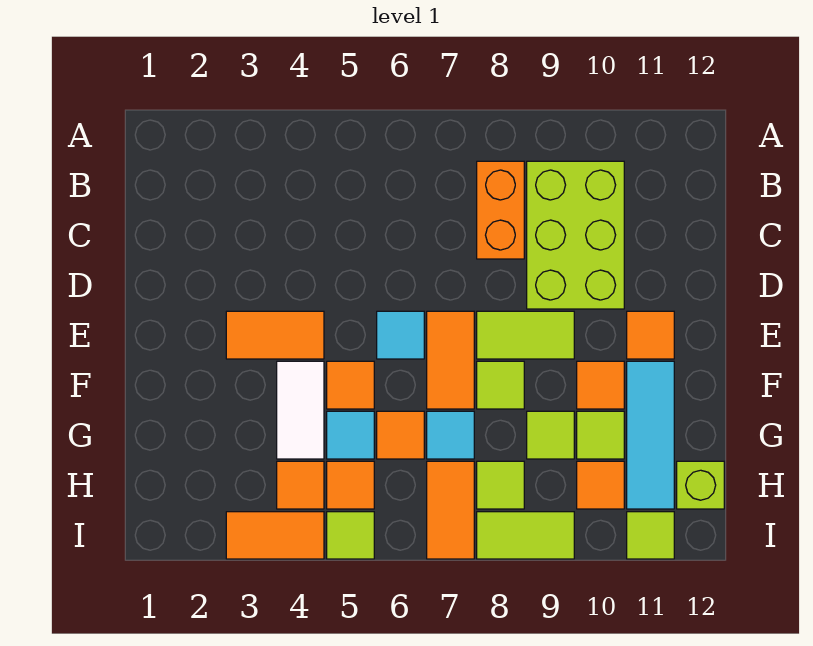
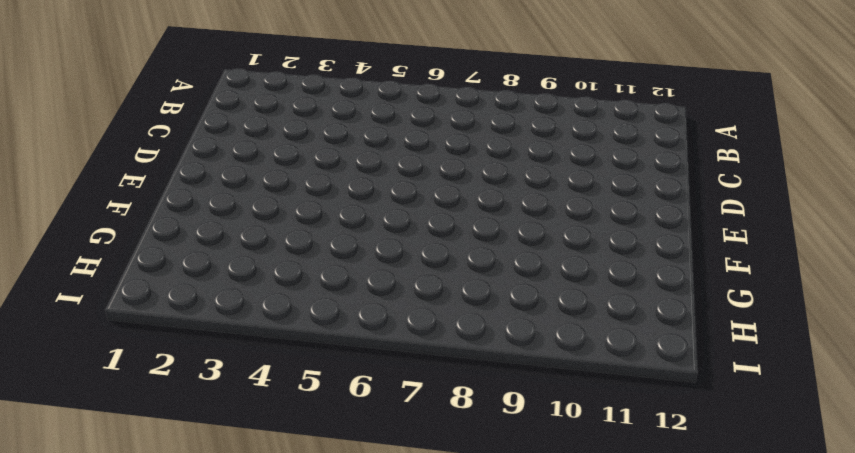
none -> orange brick B8:C8 level 1
none -> lime brick B9:D10 level 1
none -> orange tile E3:E4 level 1

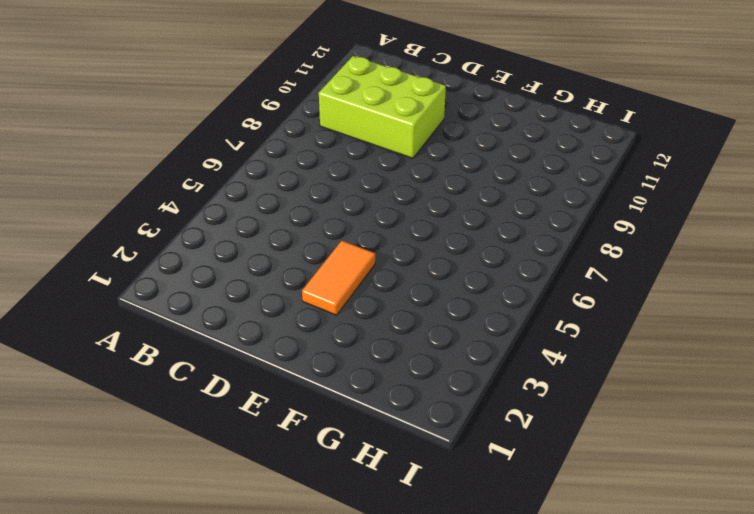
none -> orange brick B8:C8 level 1
none -> cyan tile E6 level 1
none -> orange tile E7:F7 level 1

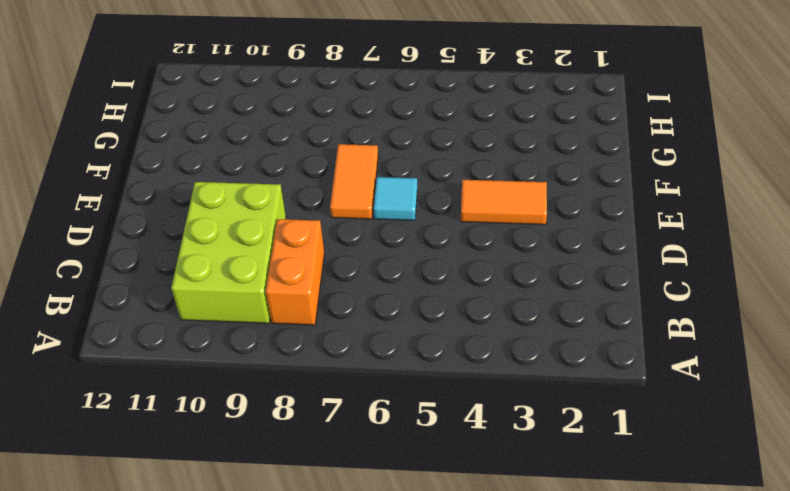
none -> lime tile E8:E9 level 1
none -> orange tile E11 level 1
none -> white tile F4:G4 level 1

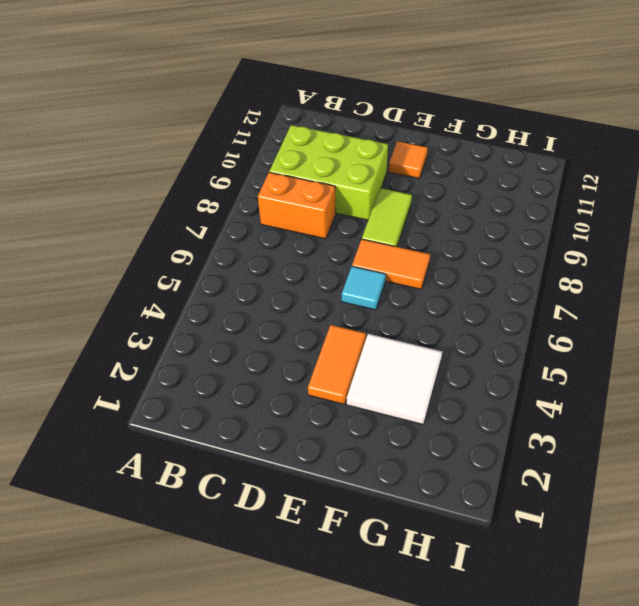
white tile F3:G4 level 1 -> white tile F4:G4 level 1
none -> orange tile F5 level 1
none -> lime tile F8 level 1
none -> orange tile F10 level 1

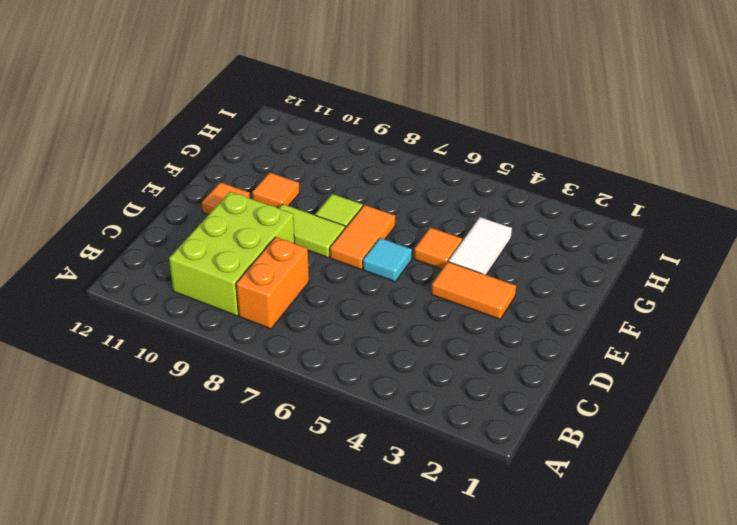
none -> cyan tile F11:H11 level 1
none -> cyan tile G5 level 1
none -> orange tile G6 level 1

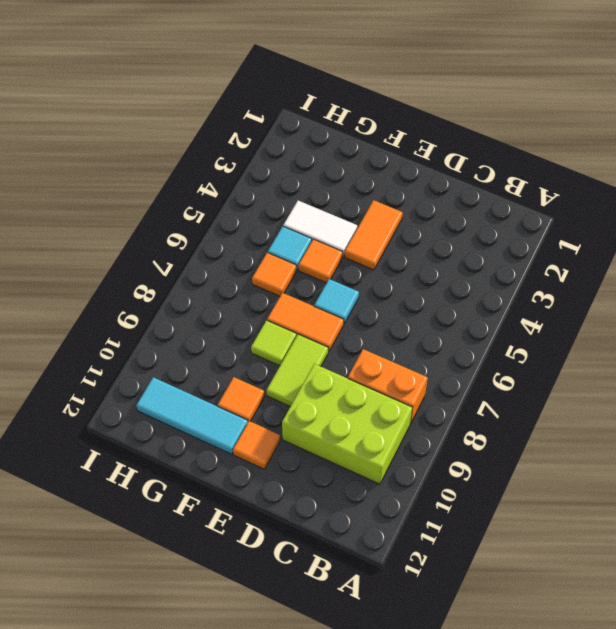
none -> cyan tile G7 level 1
none -> lime tile G9 level 1
none -> lime tile G10 level 1

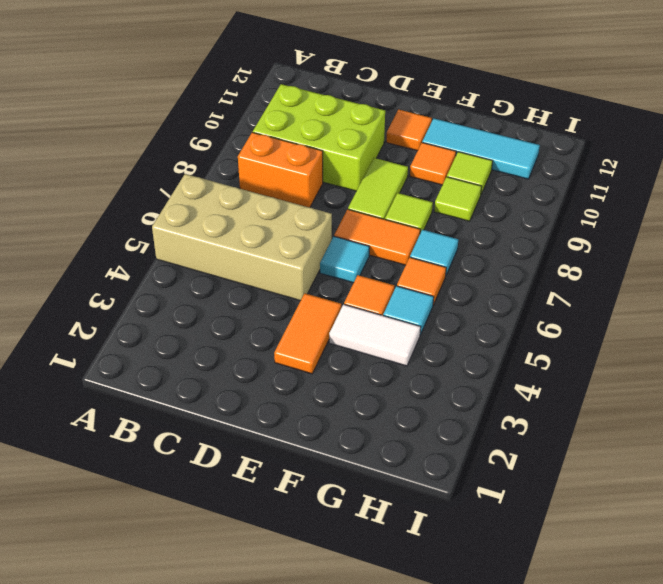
tan brick A5:D6 level 1 -> none
none -> orange tile H4 level 1
none -> orange tile H5 level 1
none -> orange tile H7:I7 level 1

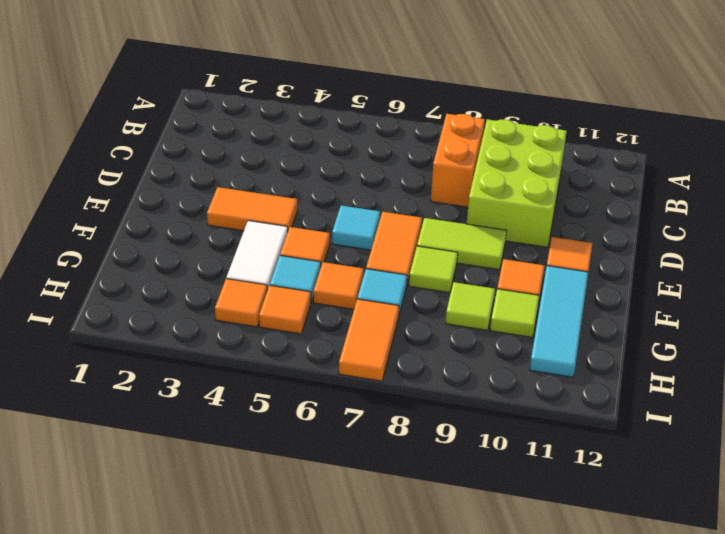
none -> lime tile H8 level 1
none -> orange tile H10 level 1
none -> lime brick H12 level 1

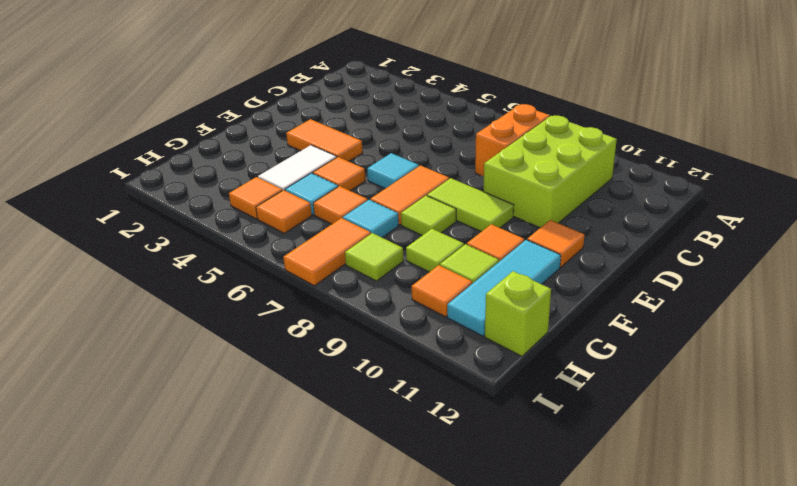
none -> orange tile I3:I4 level 1
none -> lime tile I5 level 1
none -> lime tile I8:I9 level 1

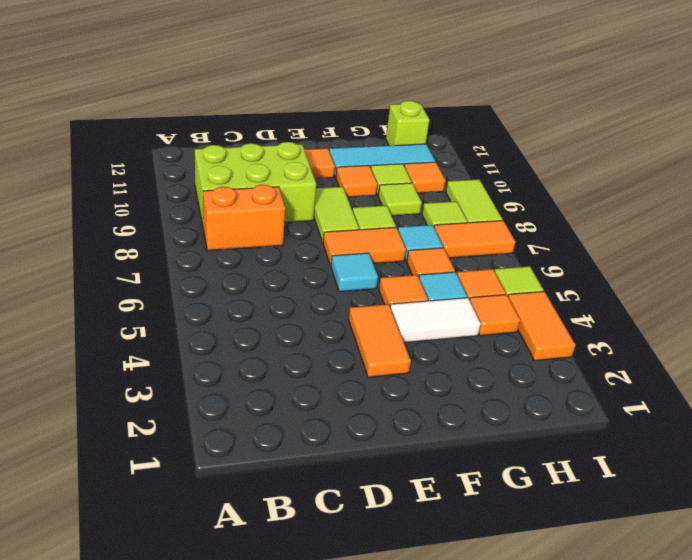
none -> lime tile I11 level 1

